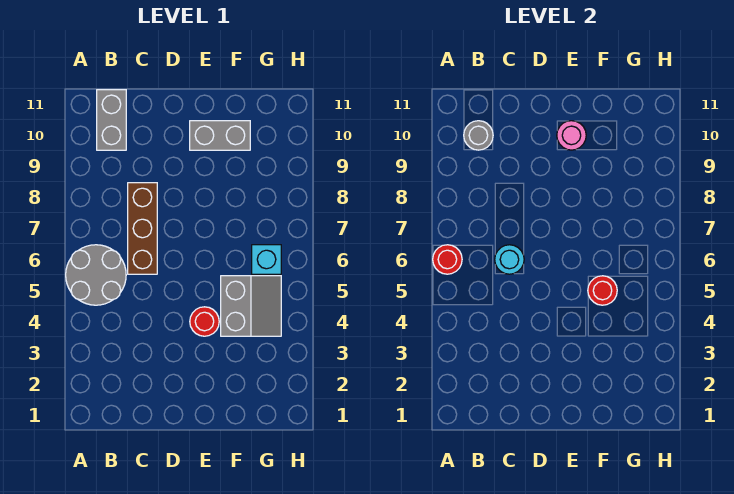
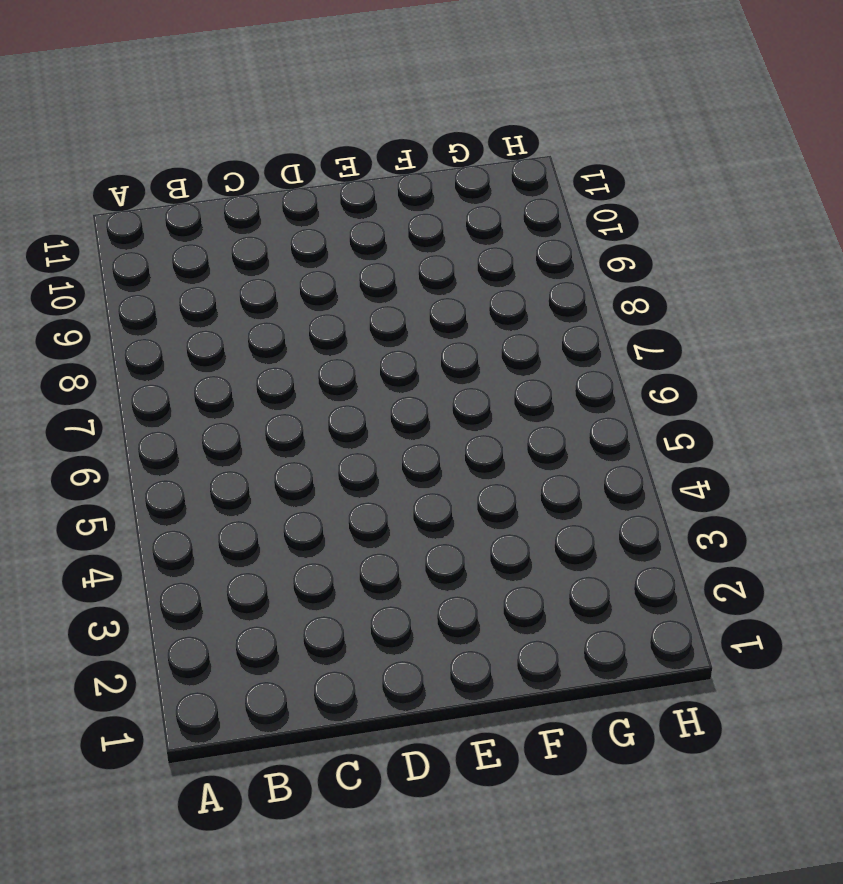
none -> grey round brick A5:B6 level 1
none -> grey brick B10:B11 level 1
none -> brown brick C6:C8 level 1

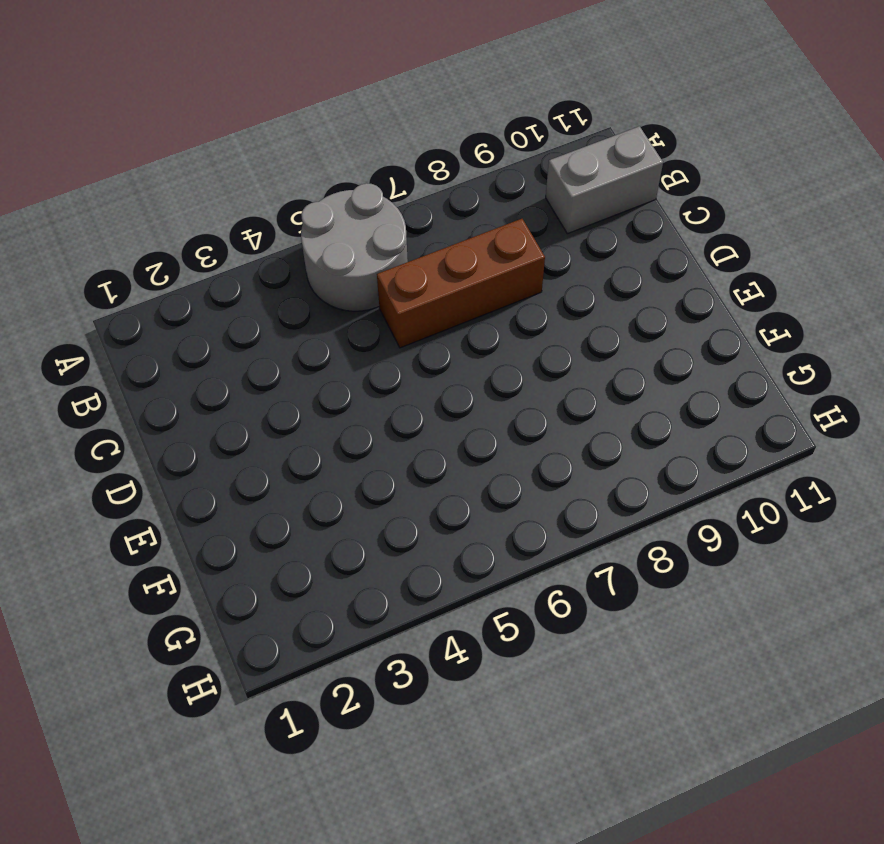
none -> red round brick E4 level 1
none -> grey brick E10:F10 level 1
none -> grey slope F4:G5 level 1 top F

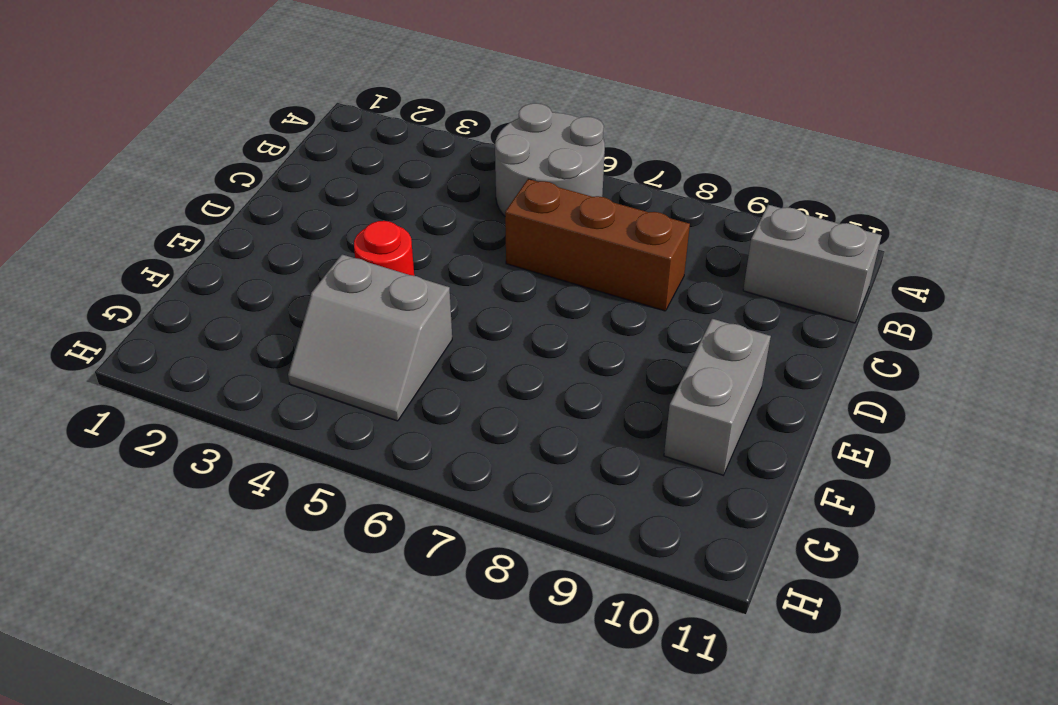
none -> cyan brick G6 level 1
none -> red round brick A6 level 2
none -> grey round brick B10 level 2

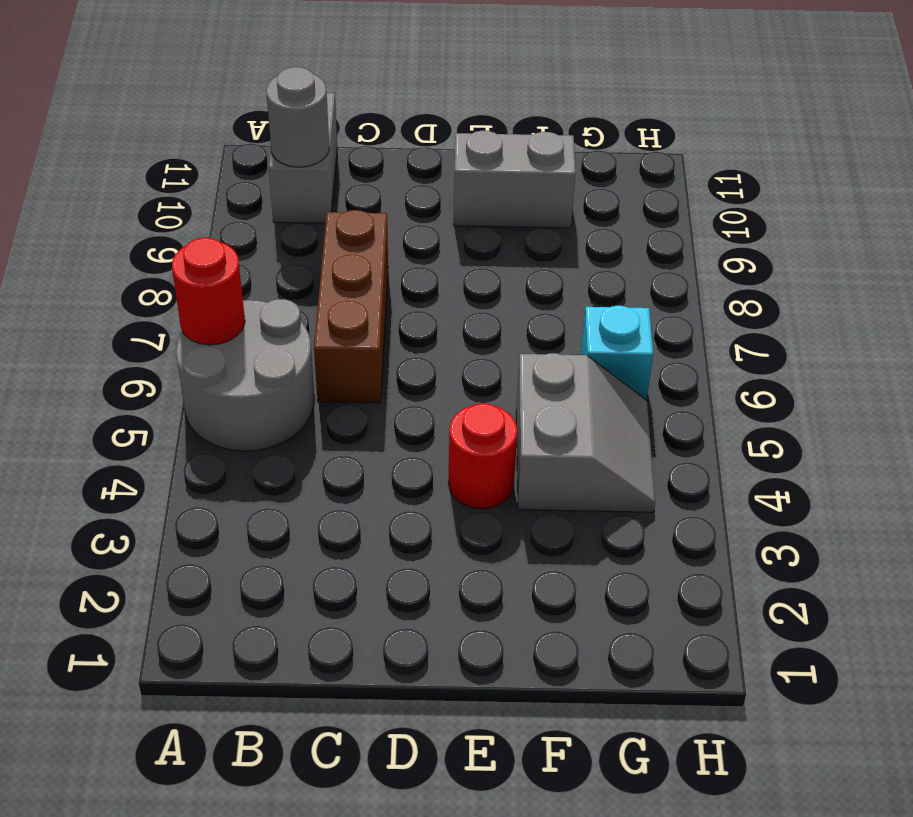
none -> cyan round brick C6 level 2
none -> pink round brick E10 level 2
none -> red round brick F5 level 2

